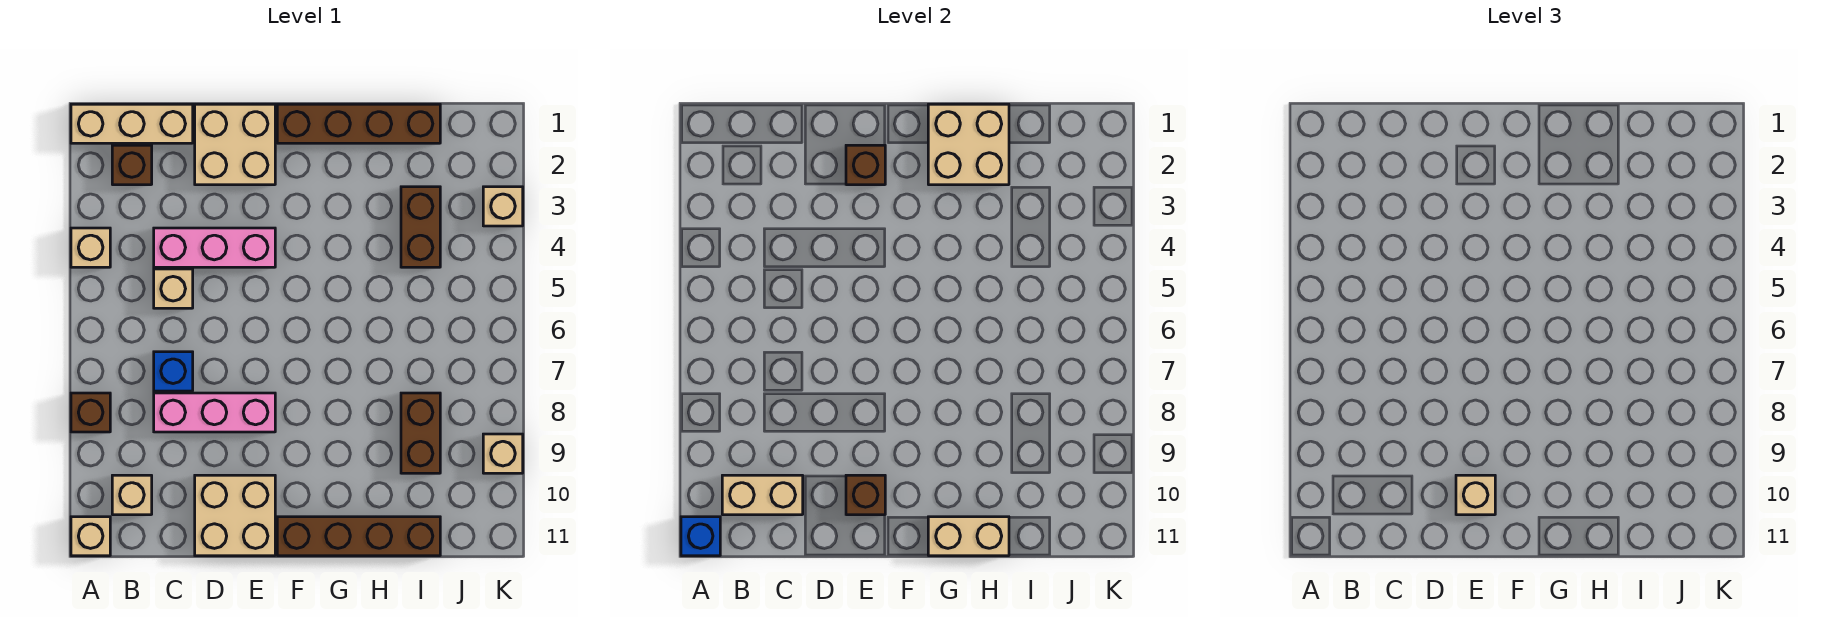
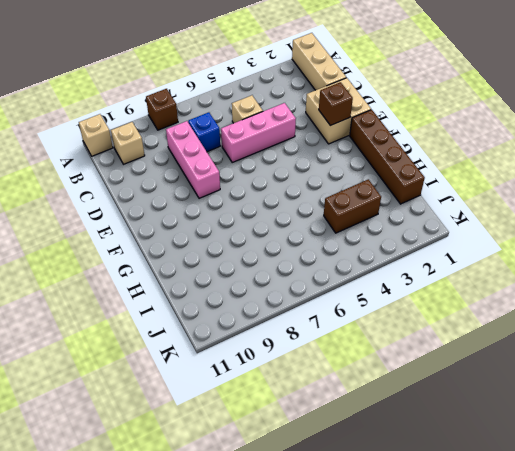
pink brick D4:D6 level 1 -> pink brick C4:E4 level 1
none -> tan brick A4 level 1
none -> brown brick B2 level 1
none -> tan brick D10:E11 level 1

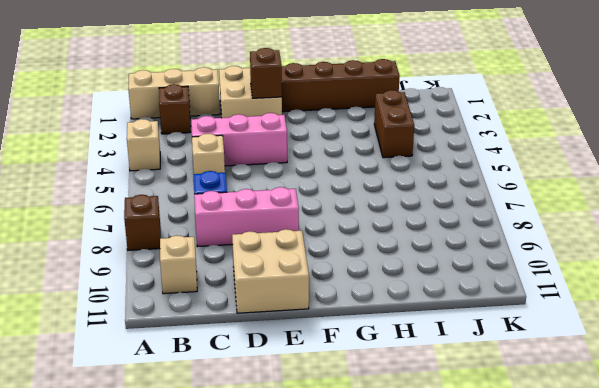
none -> tan brick A11 level 1
none -> brown brick F11:I11 level 1
none -> brown brick I8:I9 level 1

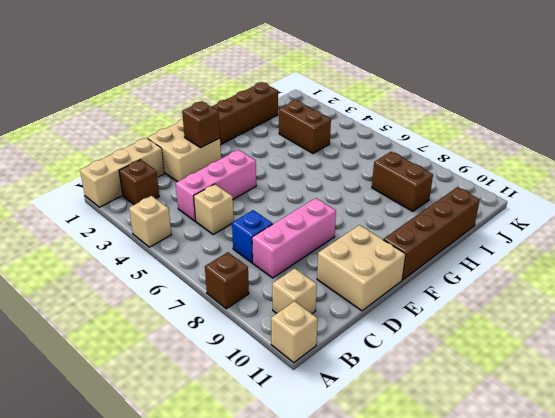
none -> tan brick K3 level 1
none -> tan brick K9 level 1
none -> blue brick A11 level 2

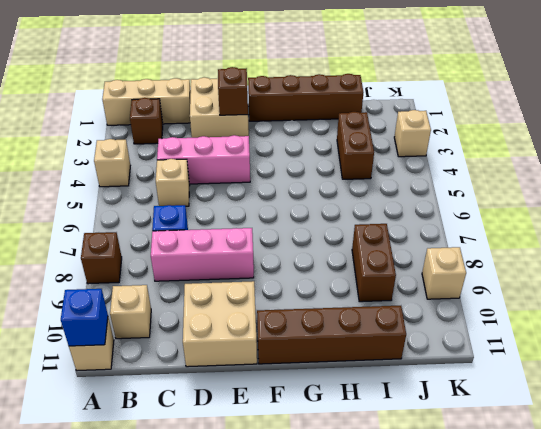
none -> tan brick B10:C10 level 2
none -> brown brick E10 level 2
none -> tan brick G1:H2 level 2

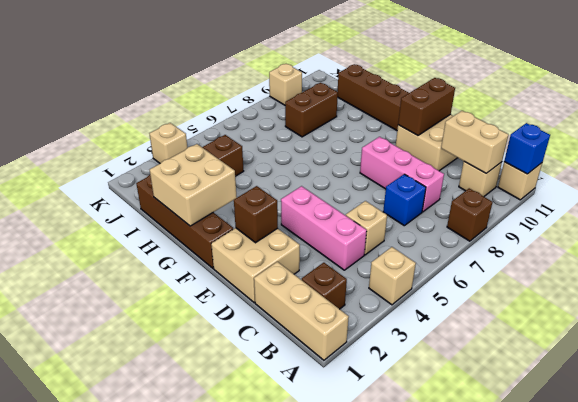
brown brick E10:E11 level 2 -> brown brick E10 level 2
none -> tan brick G11:H11 level 2
none -> tan brick E10 level 3

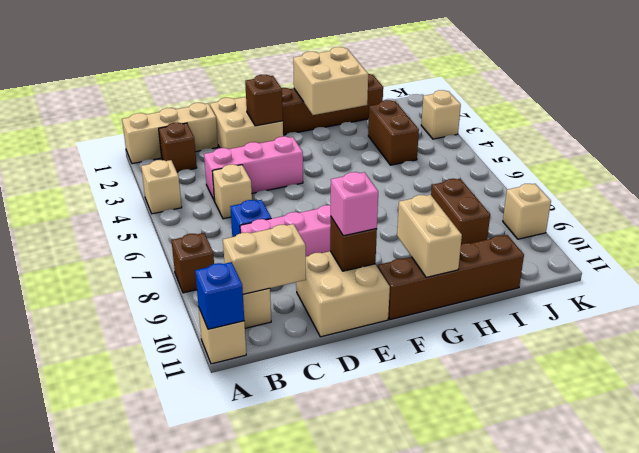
pink brick E10 level 3 -> tan brick E10 level 3
tan brick G10:G11 level 2 -> tan brick G11:H11 level 2

